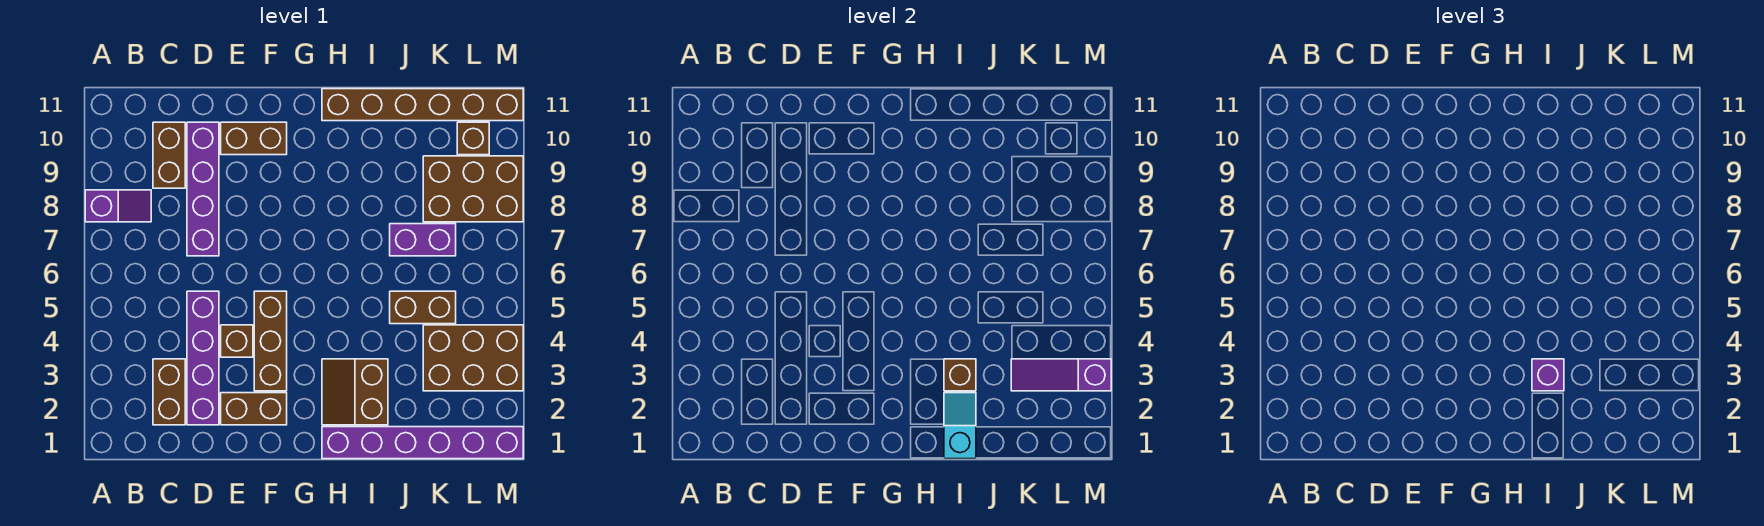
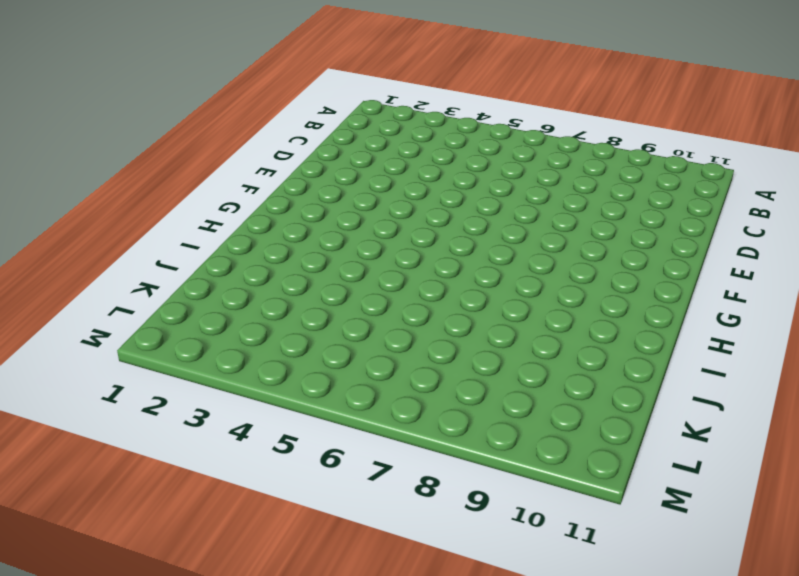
none -> purple slope A8:B8 level 1 top A
none -> brown brick C2:C3 level 1
none -> brown brick C9:C10 level 1

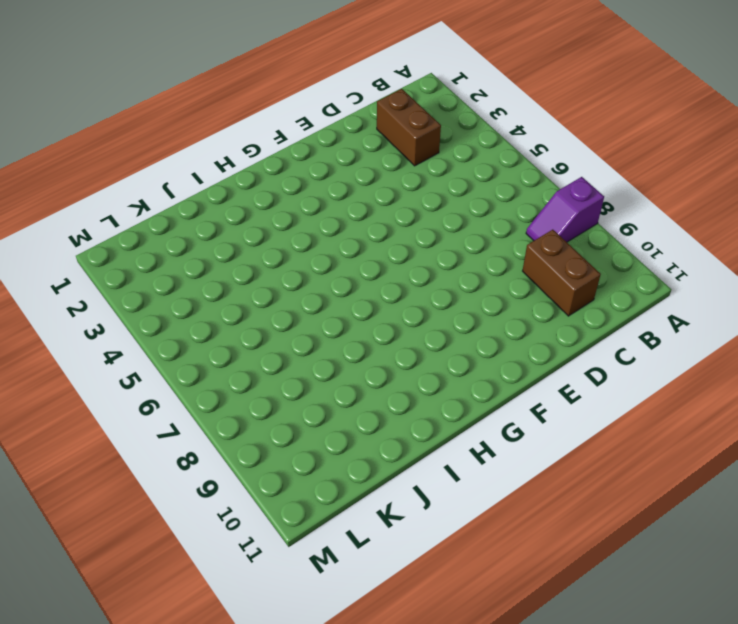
none -> purple brick D2:D5 level 1
none -> purple brick D7:D10 level 1
none -> brown brick E2:F2 level 1

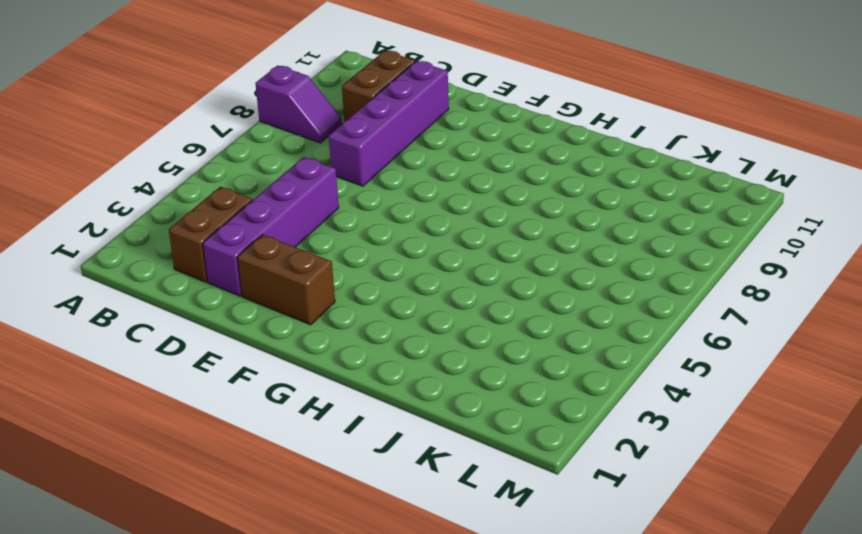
none -> brown brick E4 level 1
none -> brown brick E10:F10 level 1
none -> brown brick F3:F5 level 1

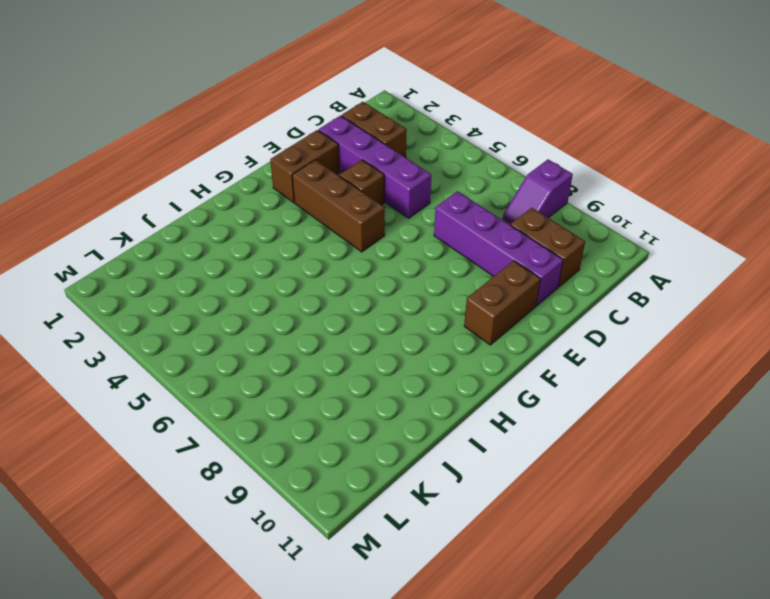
none -> purple brick H1:M1 level 1
none -> brown slope H2:I3 level 1 top I
none -> brown brick H11:M11 level 1

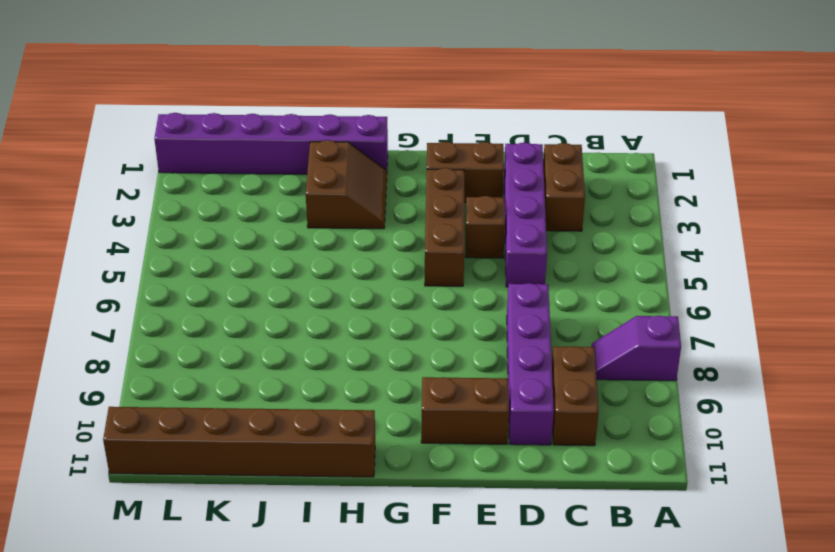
none -> brown brick J5:K5 level 1
none -> purple brick J7:K7 level 1
none -> brown brick K3:M4 level 1

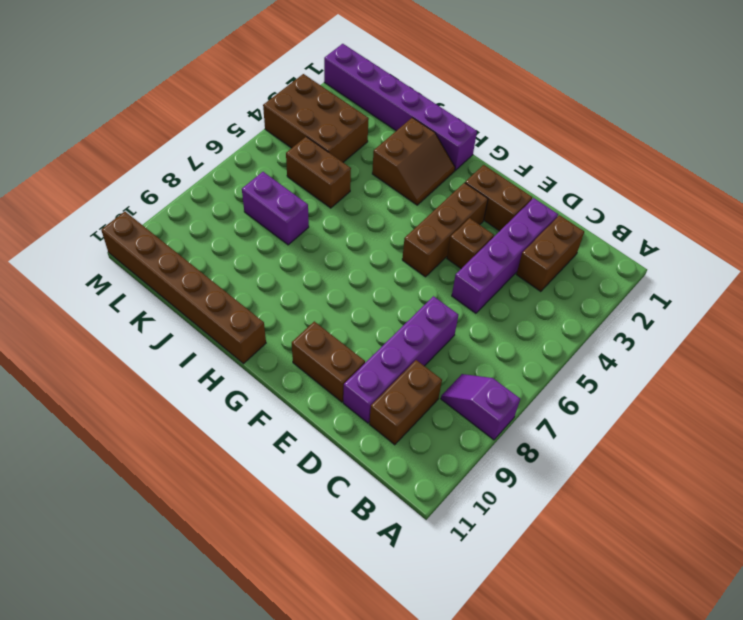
none -> brown brick K8:M9 level 1
none -> brown brick L10 level 1
none -> cyan slope I1:I2 level 2 top 1

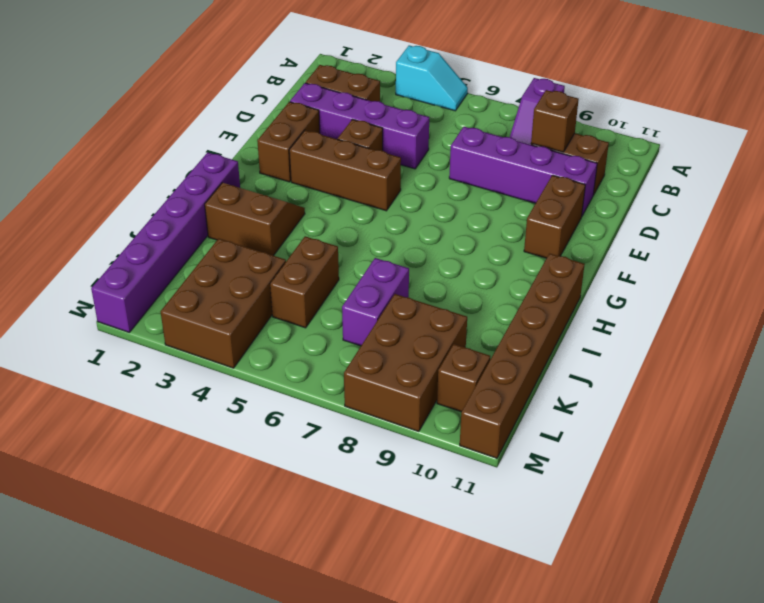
cyan slope A4:A5 level 1 top 4 -> cyan slope I1:I2 level 2 top 1
brown brick C9 level 2 -> brown brick I3 level 2
none -> purple slope K3:M3 level 2 top M
none -> purple brick I3 level 3

